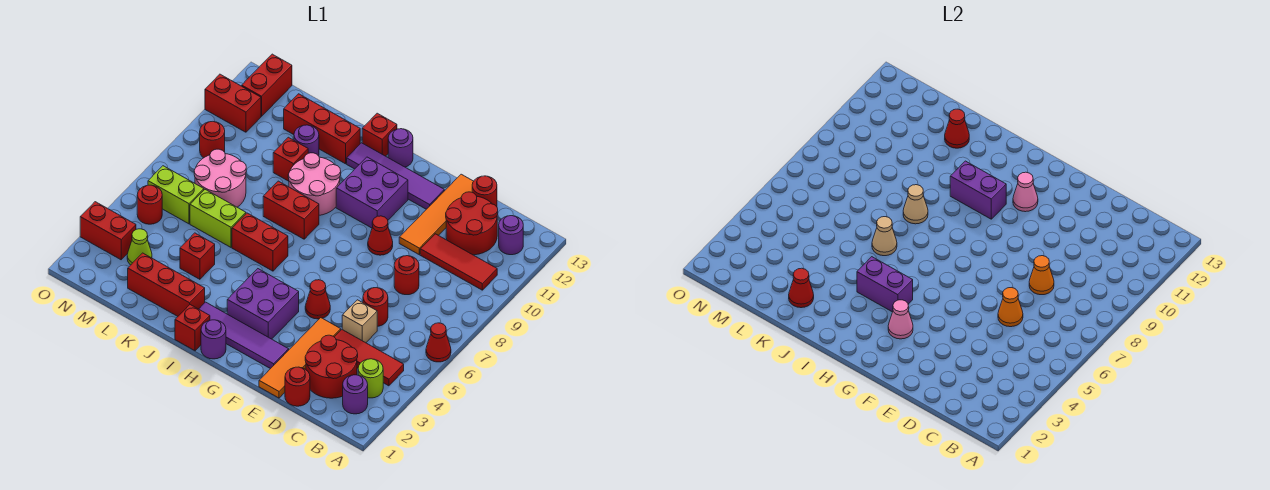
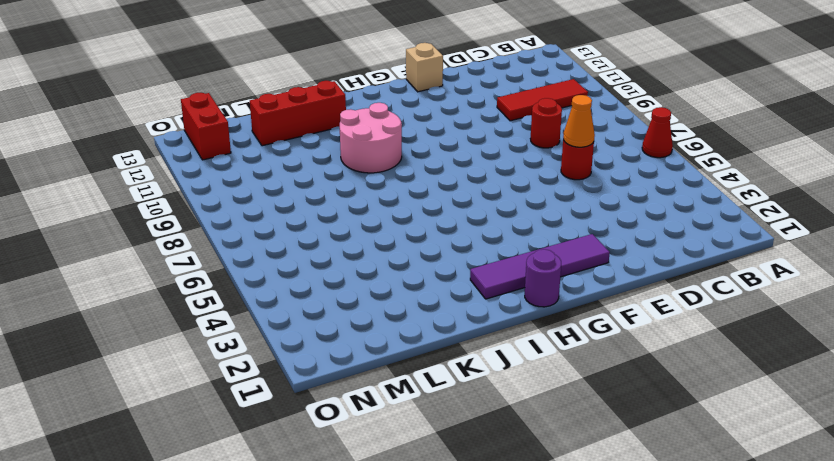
tan brick F13 level 1 -> tan brick D5 level 1
none -> purple round brick B2 level 1
none -> lime round brick B3 level 1
none -> red tile B4:D4 level 1
none -> purple round brick B12 level 1

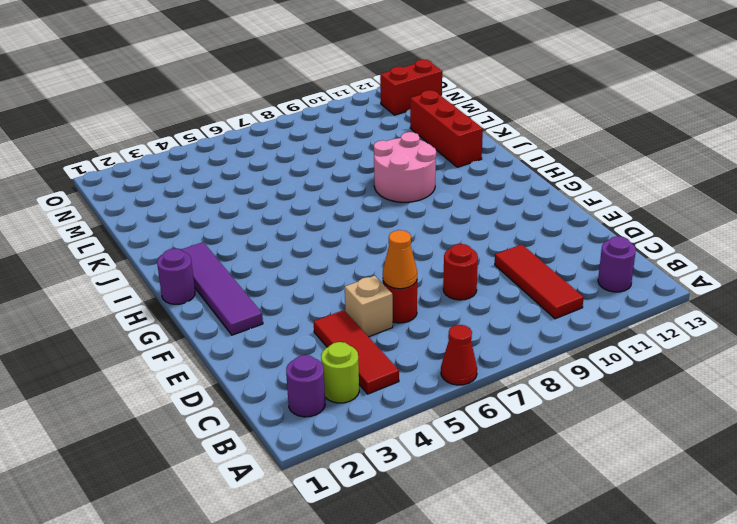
none -> red round brick C2:D3 level 1
none -> red round brick C11:D12 level 1
none -> red round brick D1 level 1
none -> red round brick D13 level 1

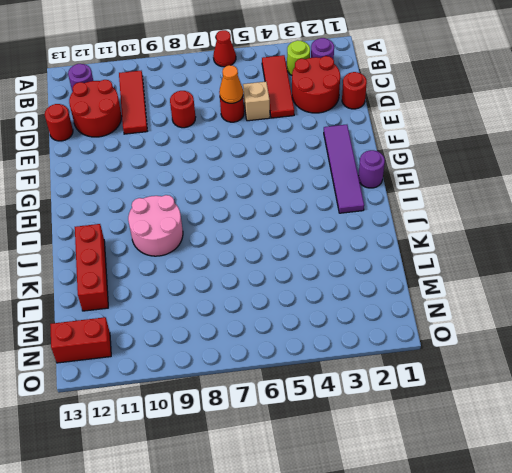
none -> orange tile E1:E4 level 1
none -> orange tile E10:E13 level 1
none -> red cone F5 level 1
none -> red cone F9 level 1

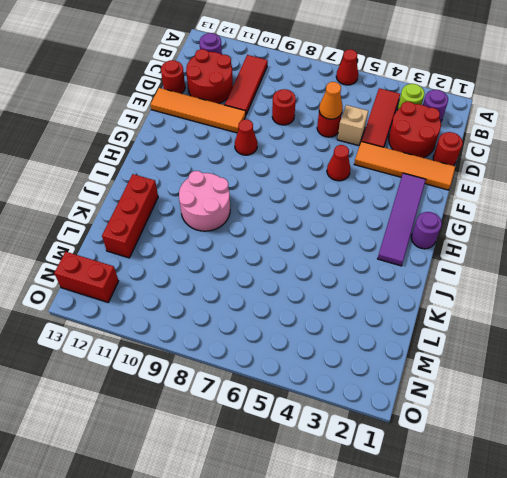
none -> purple tile F12:I12 level 1
none -> purple brick G3:H4 level 1
none -> purple brick G10:H11 level 1
none -> purple round brick H13 level 1

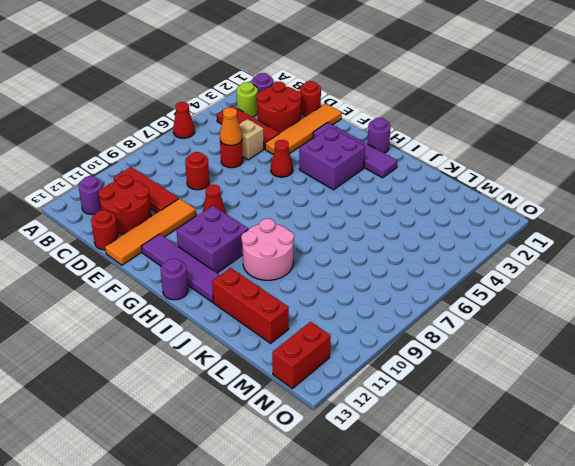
none -> red brick I1 level 1
none -> red brick I6:J6 level 1
none -> red brick I8:J8 level 1
none -> red brick I13 level 1

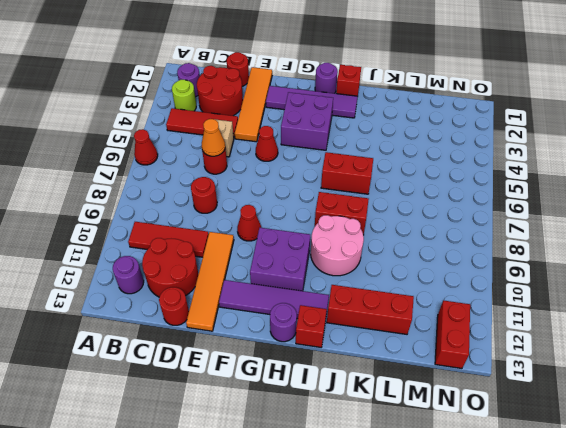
none -> red brick J2:L2 level 1
none -> red brick K4 level 1
none -> lime brick K6:L6 level 1
none -> red brick K10 level 1

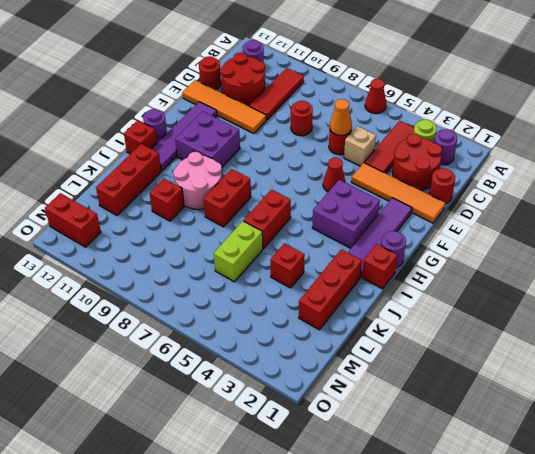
none -> red cone F9 level 1
none -> purple round brick K11 level 1
none -> pink round brick L7:M8 level 1
none -> lime cone M3 level 1

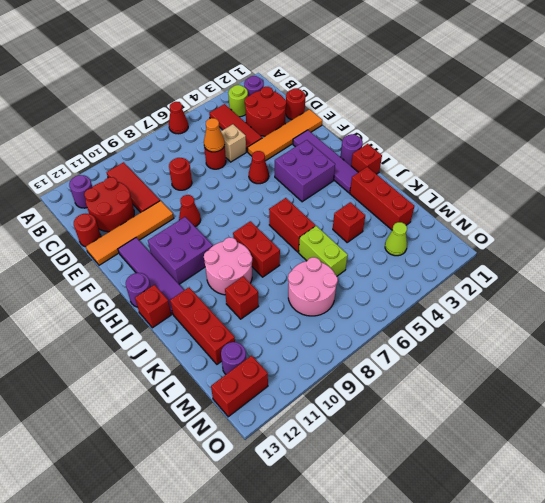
purple round brick M12 level 1 -> purple round brick K11 level 1
none -> lime brick M6:N6 level 1
none -> red brick N3:O3 level 1
none -> red round brick N5 level 1
none -> red round brick N9 level 1

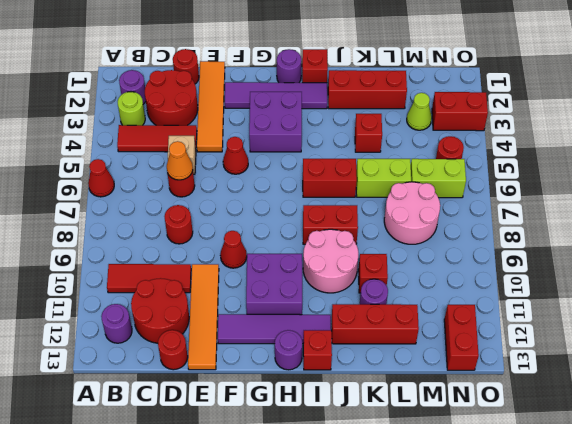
none -> red round brick N9 level 1
none -> red brick N11:O11 level 1
none -> orange cone D8 level 2
none -> pink cone G3 level 2

